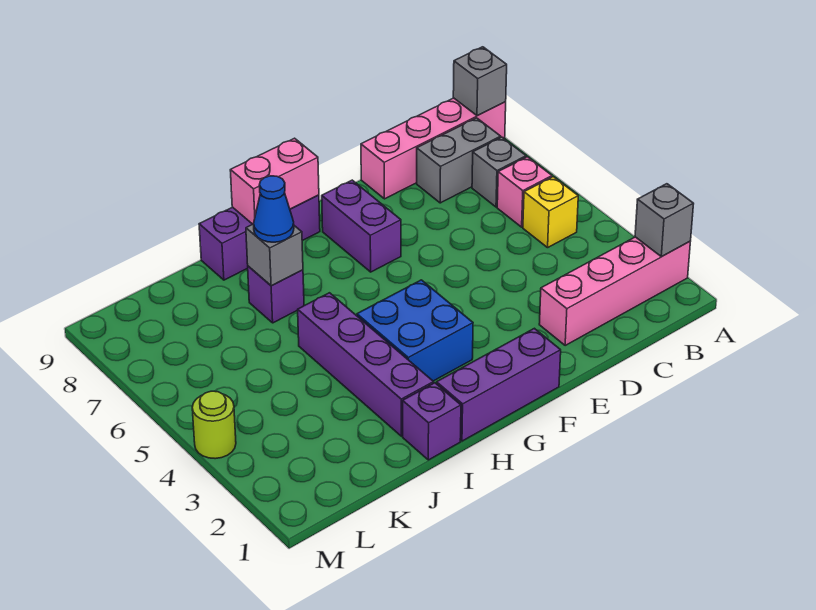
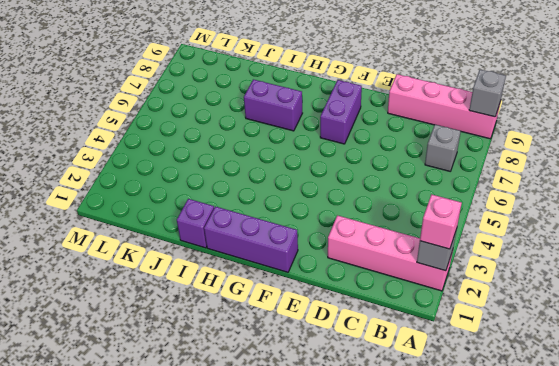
pink brick A2 level 3 -> pink brick B6 level 1
purple brick H7:I7 level 1 -> purple brick I7 level 1
none -> yellow brick B5 level 1
none -> grey brick B8:C8 level 1
none -> blue brick G3:H4 level 1

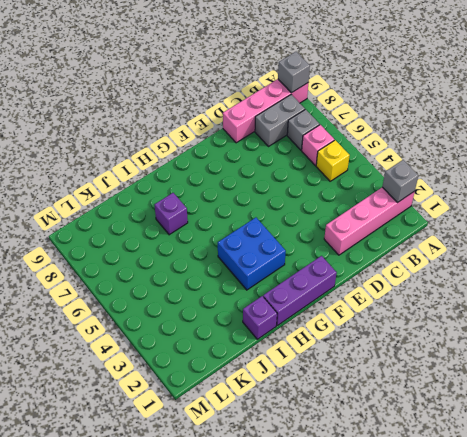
none -> purple brick F7:F8 level 1
none -> purple brick G9:I9 level 1
none -> purple brick I2:I5 level 1

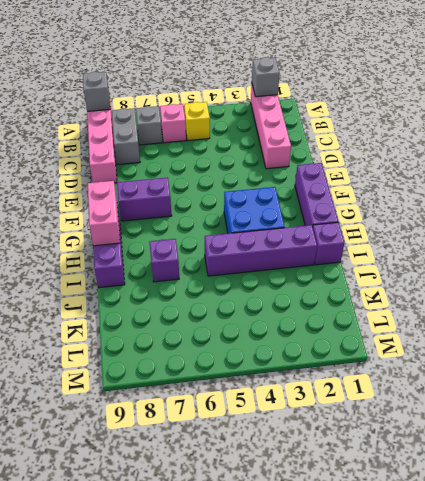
none -> lime round brick M4 level 1
none -> grey brick I7 level 2
none -> blue cone I7 level 3

